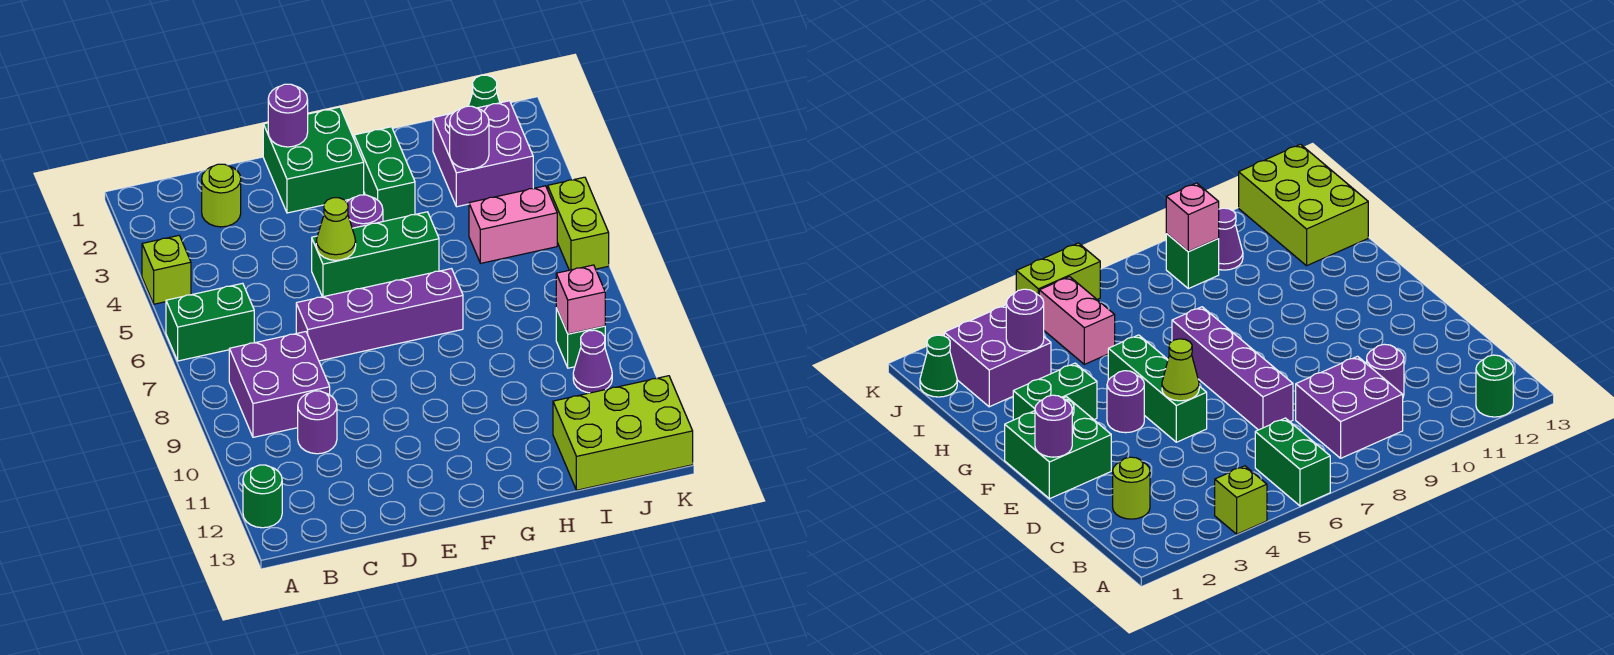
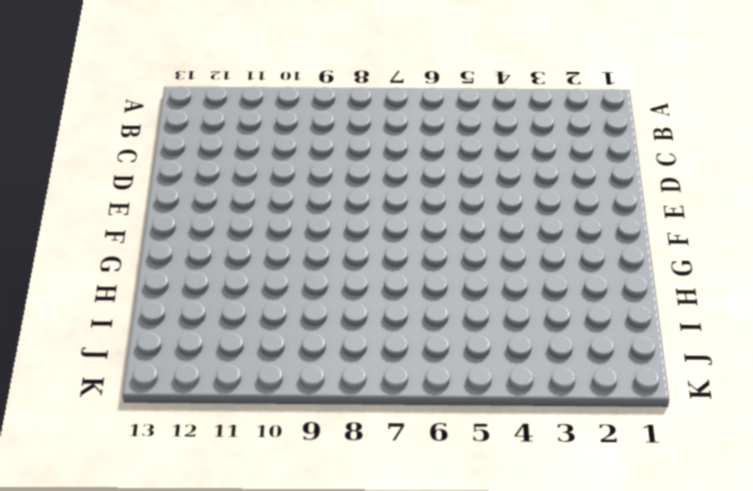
none -> lime brick A4 level 1
none -> green brick A6:B6 level 1
none -> green round brick A12 level 1

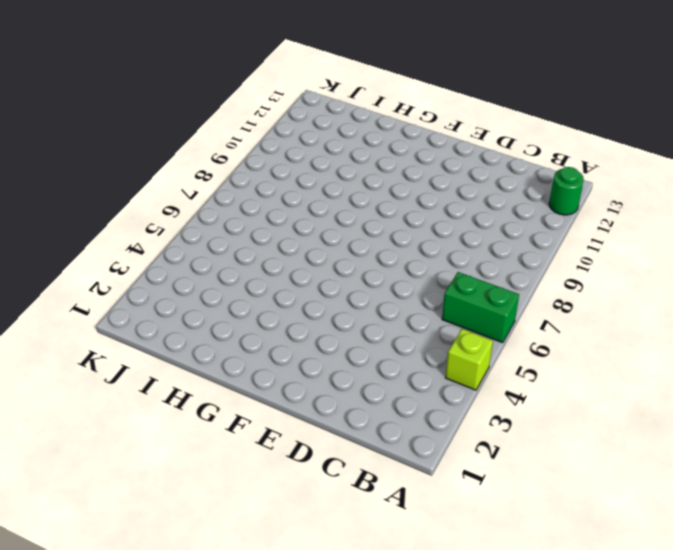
none -> purple brick B8:C9 level 1
none -> lime round brick C2 level 1
none -> purple round brick C10 level 1

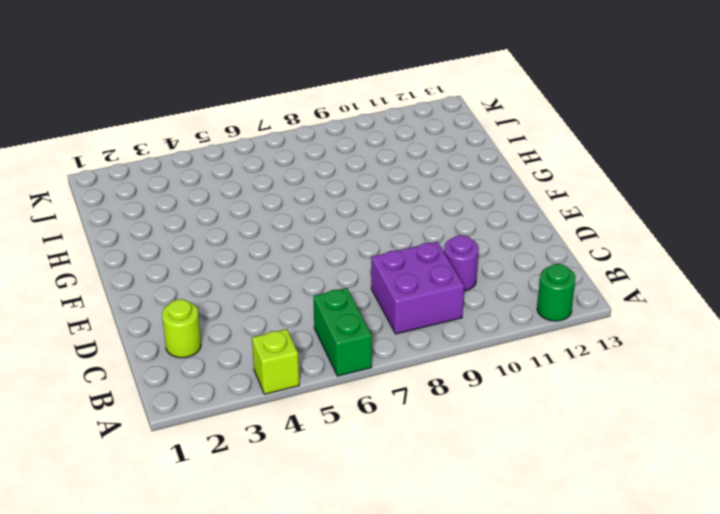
none -> purple brick D7:G7 level 1
none -> green brick E1:F2 level 1
none -> green brick E5:G5 level 1

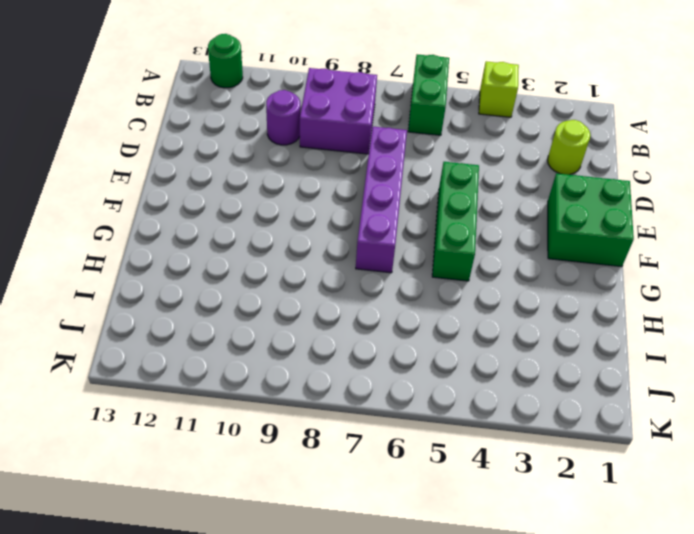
none -> purple round brick F4 level 1
none -> green brick G2:G3 level 1
none -> purple brick I2:J3 level 1

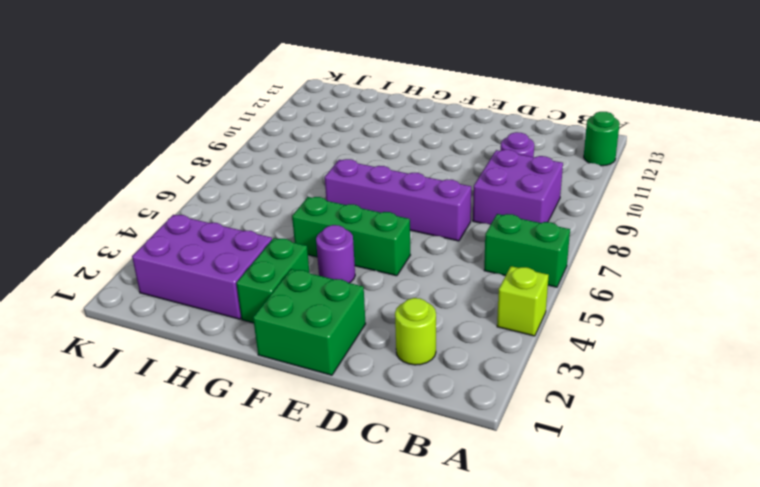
purple brick H2:J3 level 1 -> purple brick I2:J3 level 1
none -> pink brick I5:J5 level 1
none -> lime brick I12:K13 level 1
none -> green cone J1 level 1

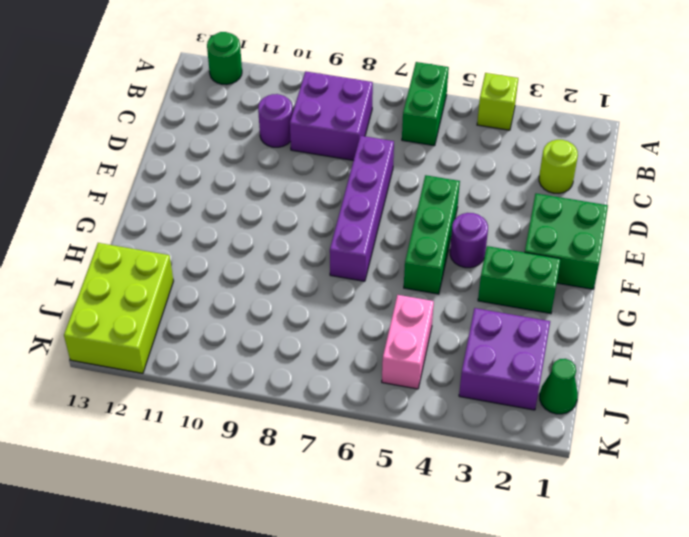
none -> green brick J9 level 1
none -> purple cone J10 level 1
none -> lime brick K5:K6 level 1

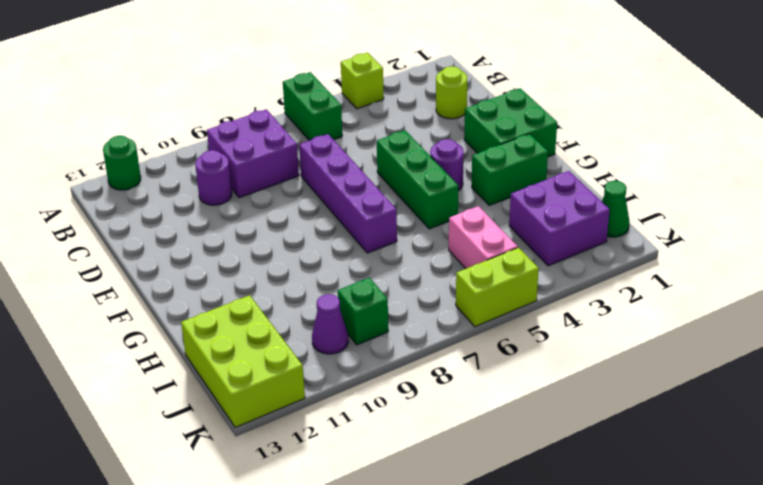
none -> purple round brick E1 level 2
none -> lime cone E5 level 2
none -> purple round brick I3 level 2

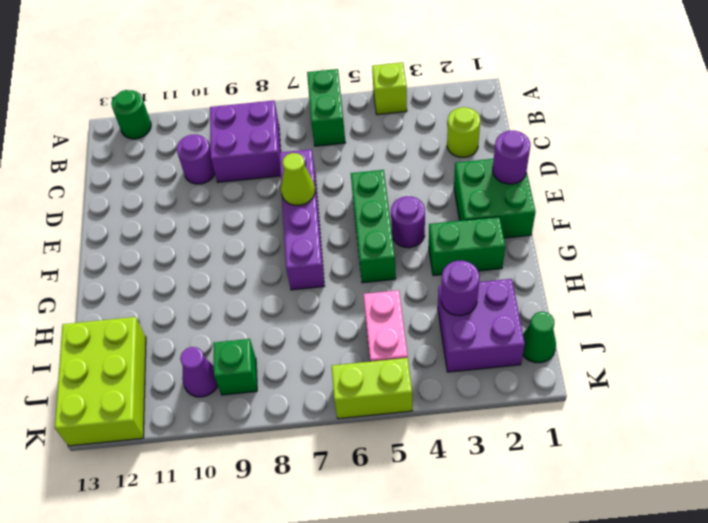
lime cone E7 level 2 -> lime cone E5 level 2
none -> pink brick J9 level 2

